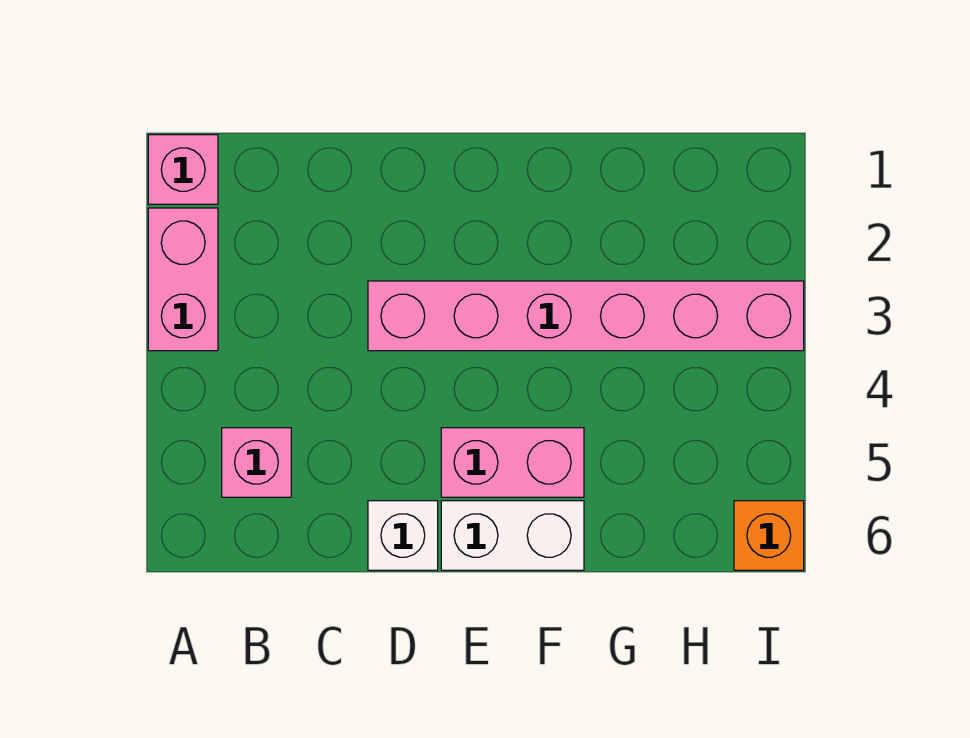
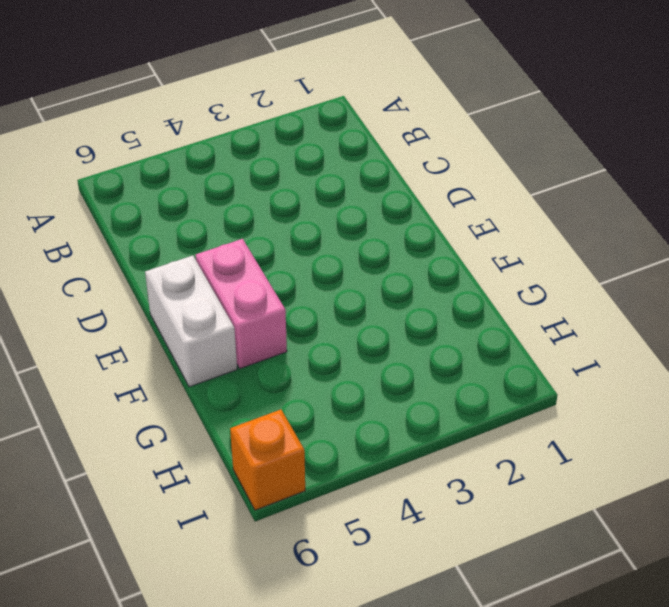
none -> pink brick A1 level 1
none -> pink brick A2:A3 level 1

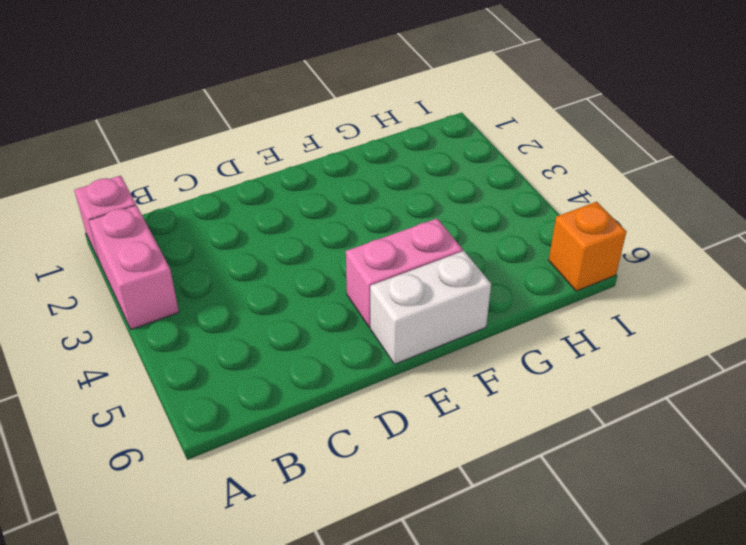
none -> pink brick B5 level 1
none -> pink brick D3:I3 level 1

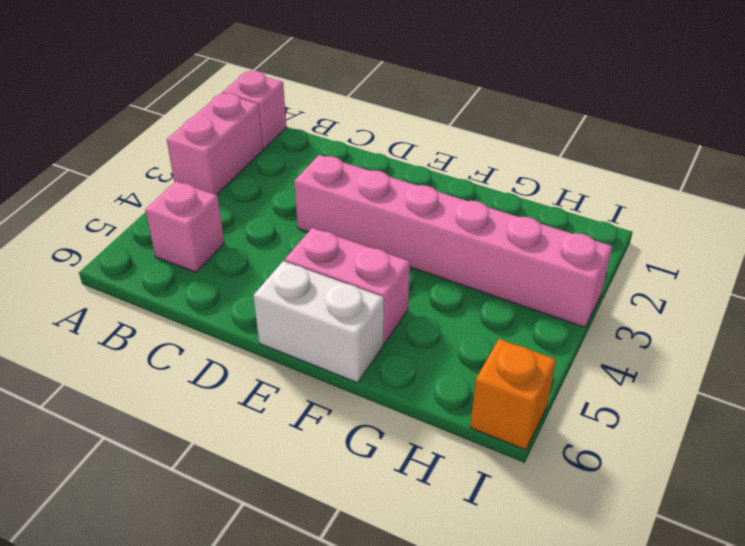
none -> white brick D6 level 1

